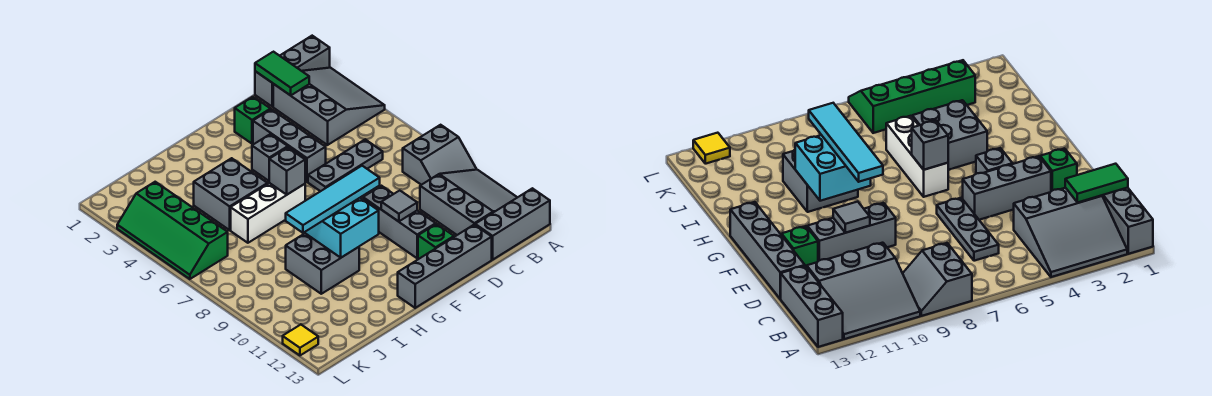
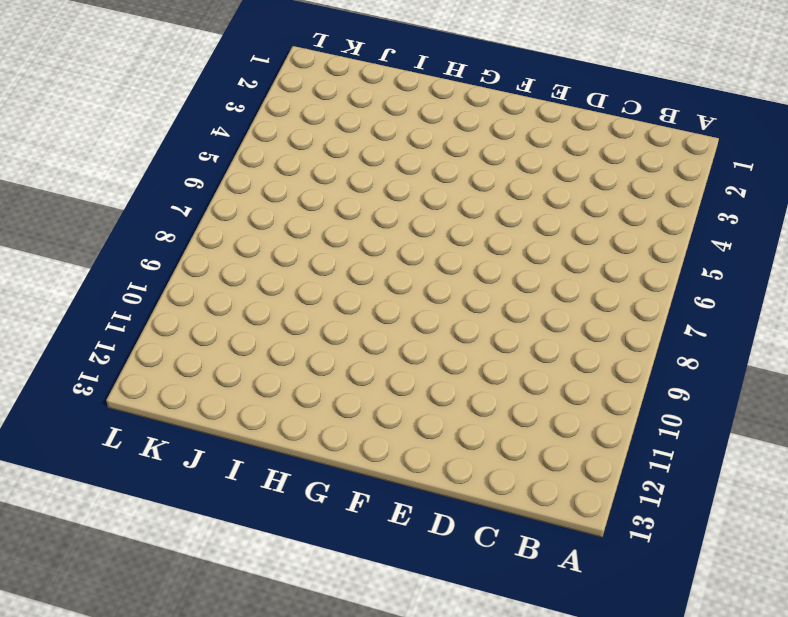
none -> grey brick A1:C1 level 1
none -> grey slope A2:C4 level 1 top C
none -> grey slope A8:B9 level 1 top 8

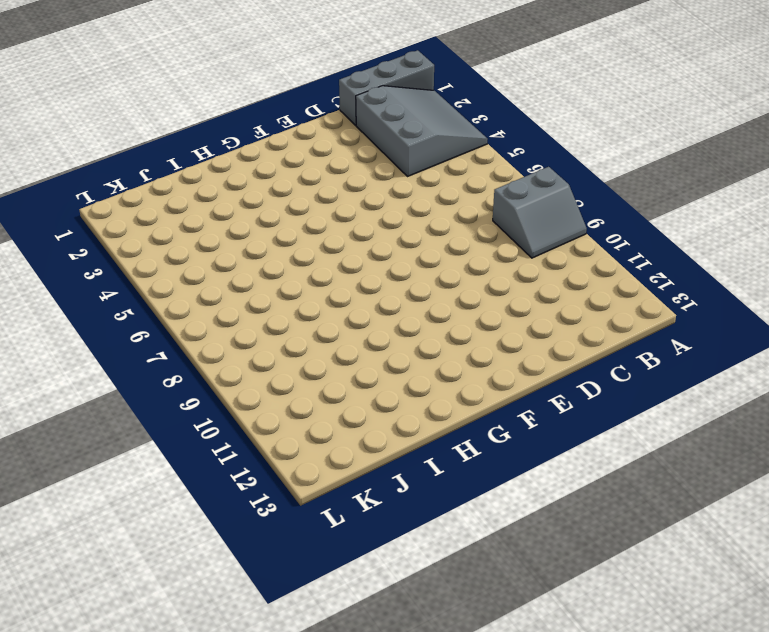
none -> grey slope A10:C12 level 1 top C
none -> grey brick A13:C13 level 1
none -> grey plate C6:E6 level 1

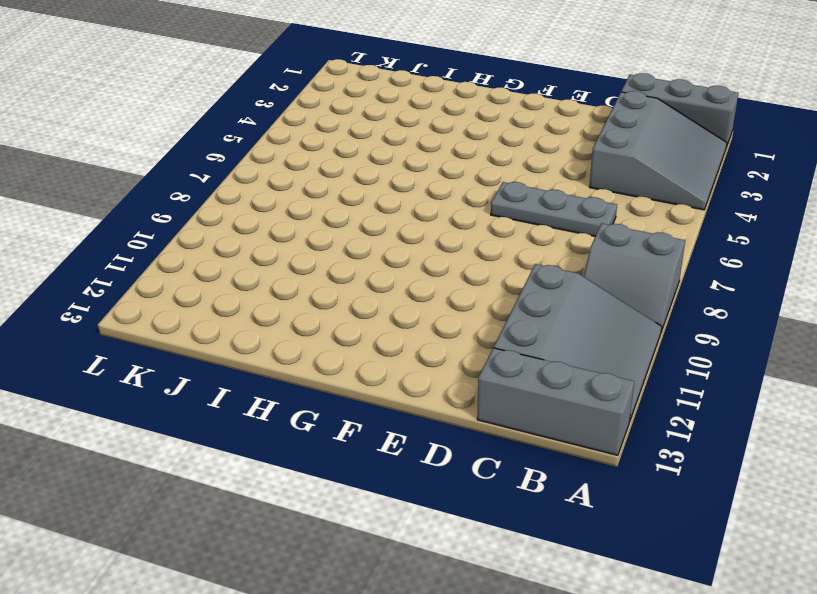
none -> grey brick D13:G13 level 1
none -> green brick E2 level 1
none -> grey brick E3:E5 level 1

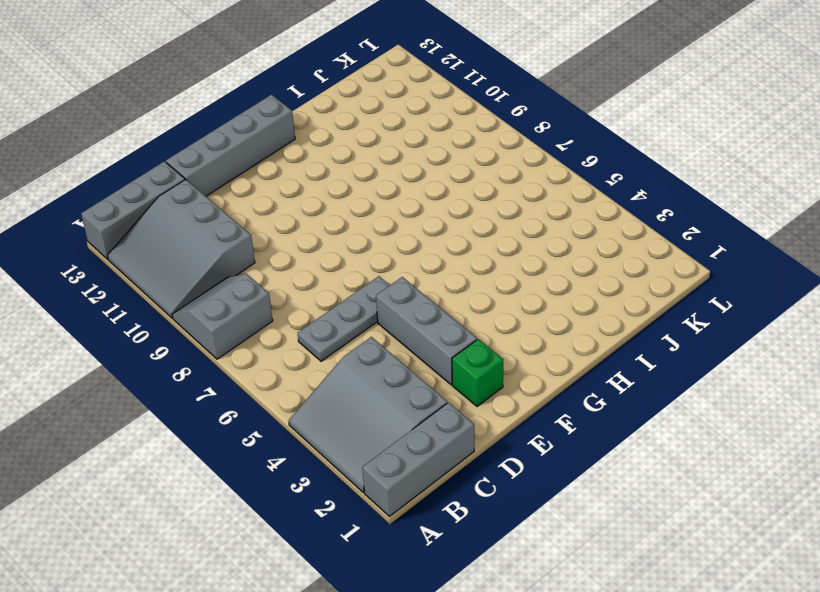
none -> grey brick E9:E11 level 1
none -> green brick E12 level 1
none -> grey brick F4 level 1

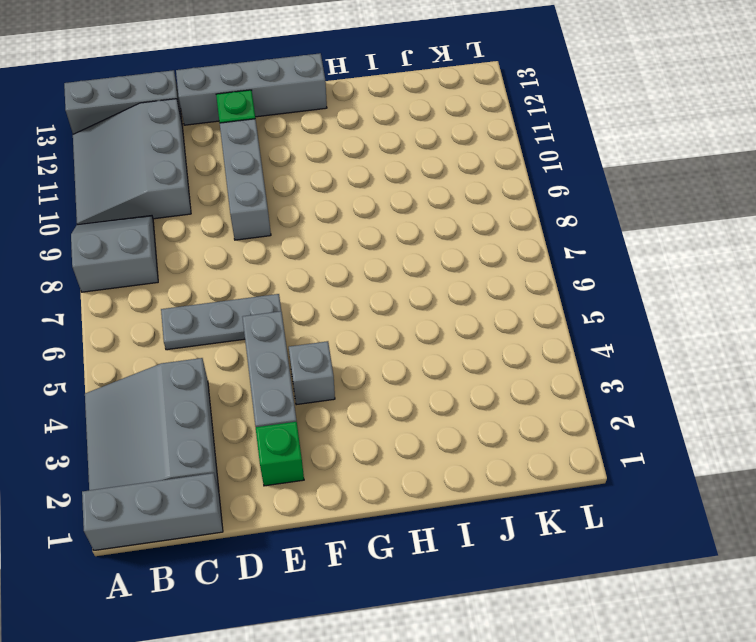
none -> white brick G6:I6 level 1
none -> grey brick H4:I5 level 1
none -> grey brick H9:I10 level 1

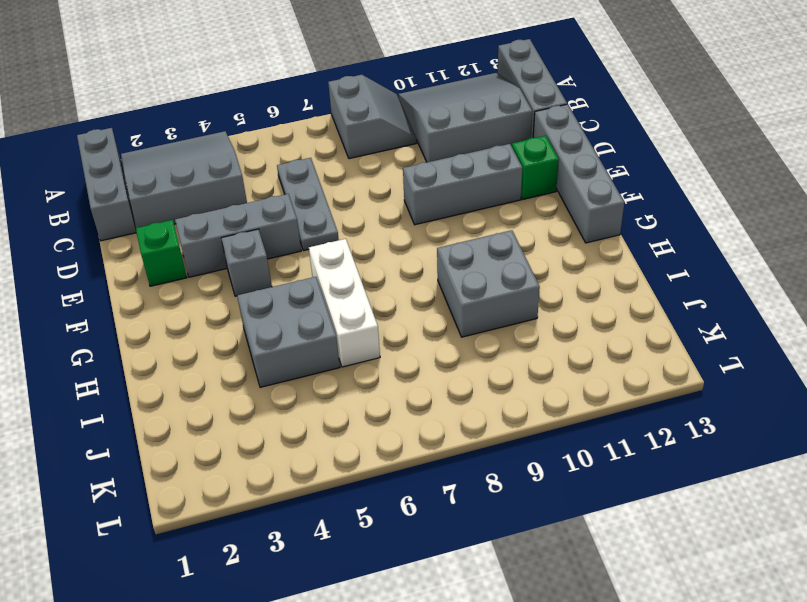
none -> green slope K3:L6 level 1 top K
none -> yellow tile L12 level 1
none -> green tile C1:C2 level 2

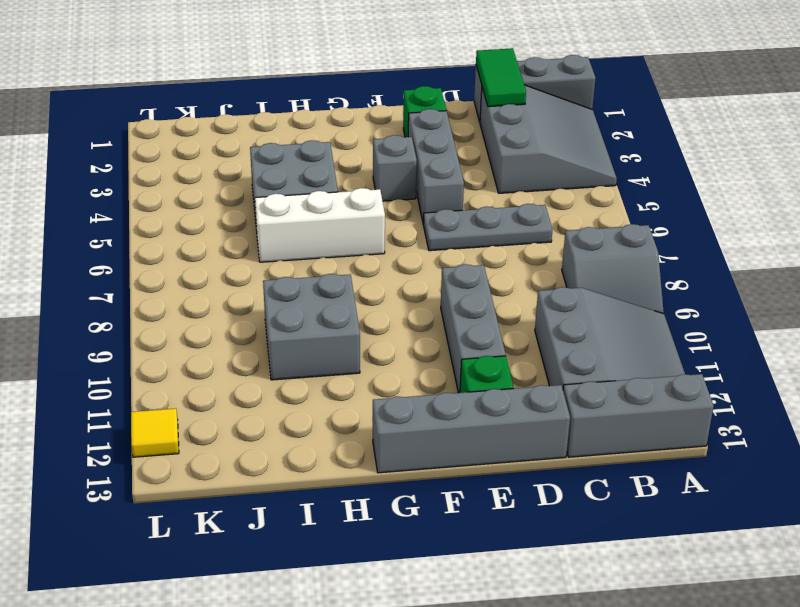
none -> green slope K3:L6 level 1 top K
none -> grey tile E10 level 2
none -> grey brick G6 level 2

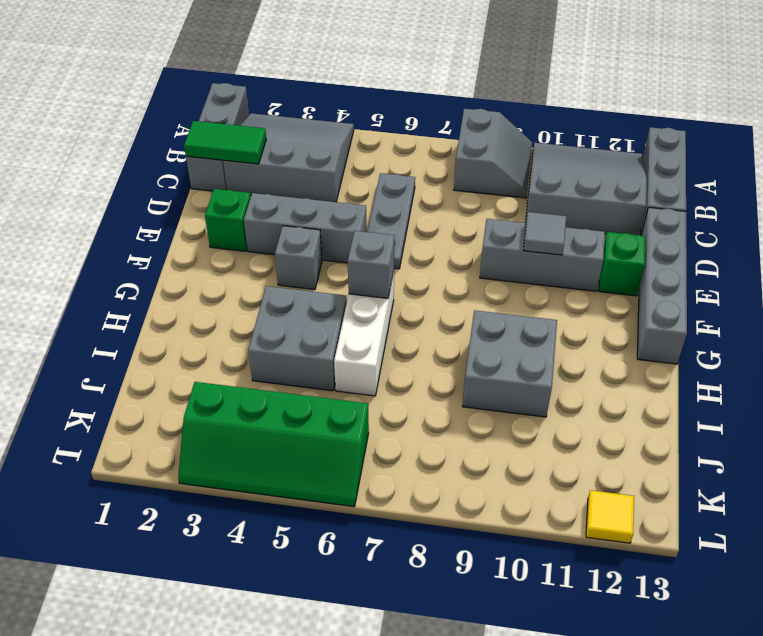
none -> cyan brick G9:H10 level 2
none -> cyan tile F9:I9 level 3

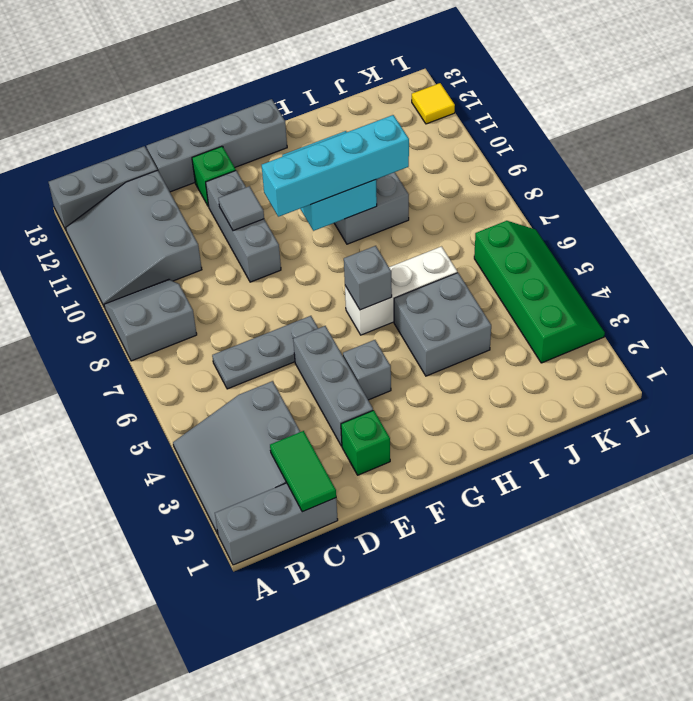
cyan brick F9:I9 level 3 -> cyan tile F9:I9 level 3

